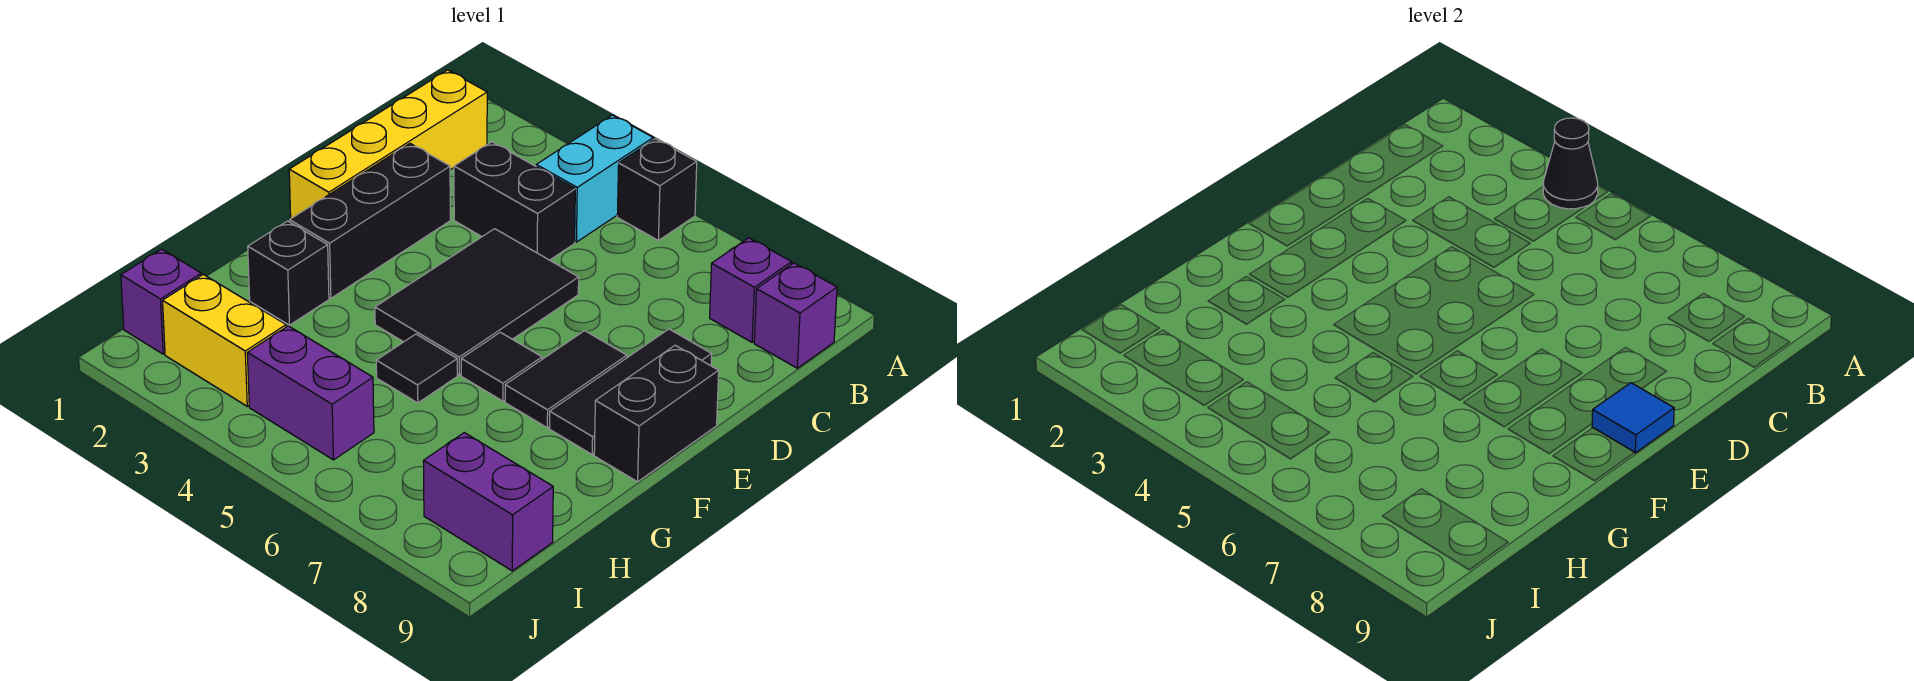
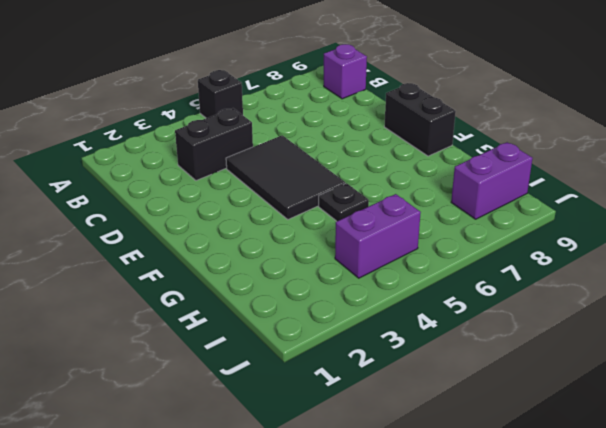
black plate G5 level 1 -> black tile G5 level 1
none -> cyan brick A4:B4 level 1
none -> yellow brick B1:E1 level 1
none -> purple brick B8 level 1

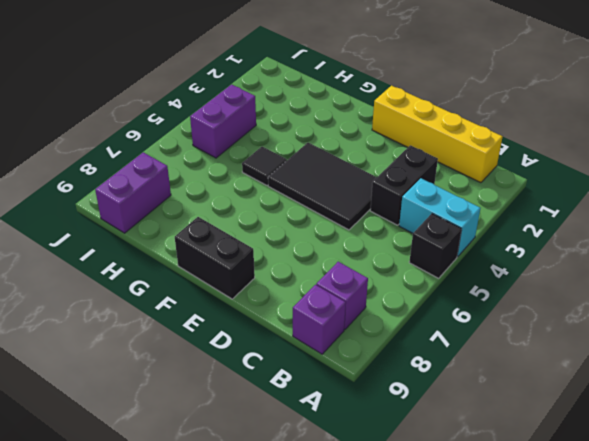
none -> black brick D2:F2 level 1
none -> black tile D8:F8 level 1
none -> black tile E7:F7 level 1

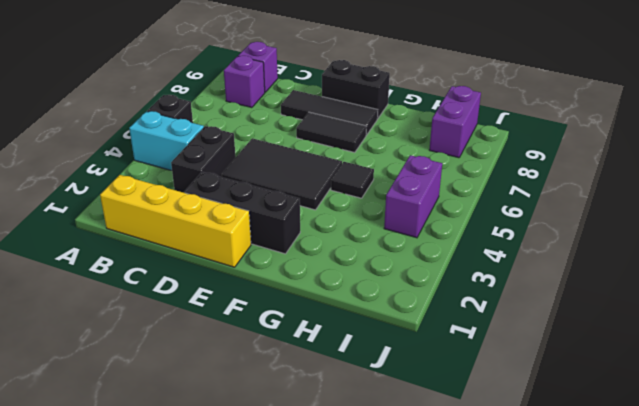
none -> black tile F6 level 1
none -> black brick G2 level 1
none -> purple brick I1 level 1

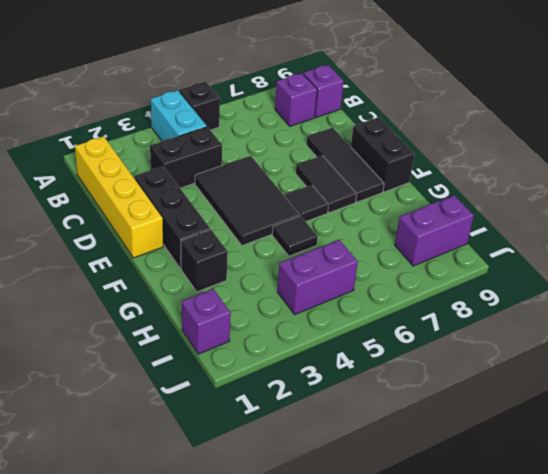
none -> yellow brick I2:I3 level 1
none -> black cone A4 level 2
none -> blue tile E9 level 2

